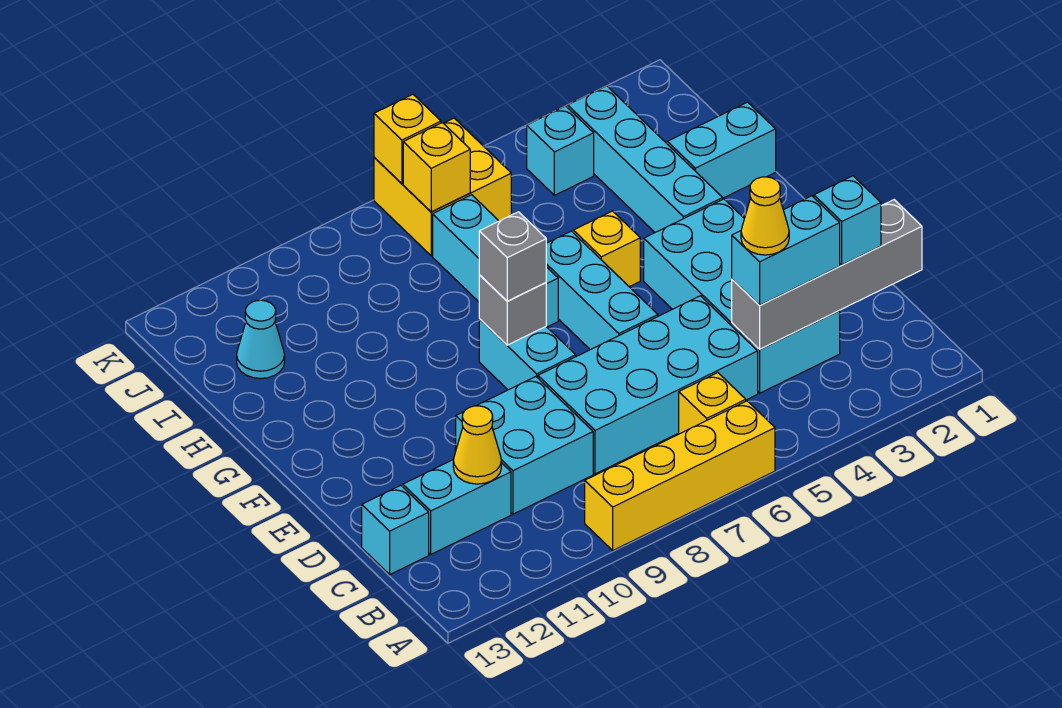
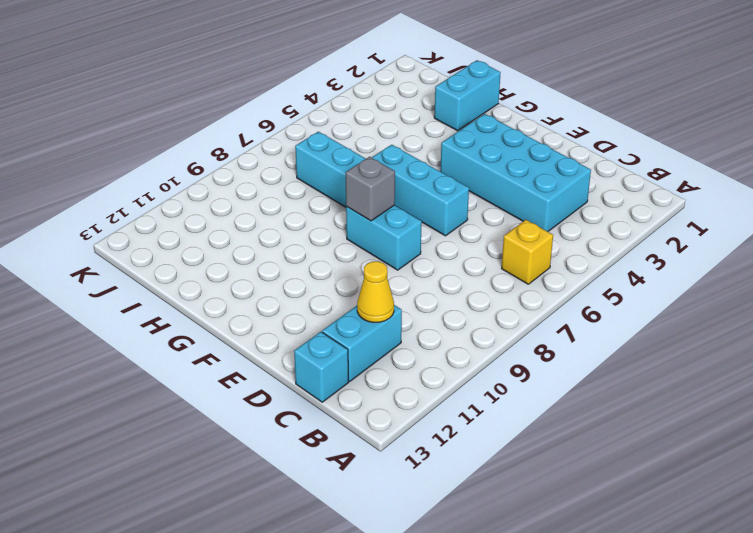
none -> yellow brick A6:A9 level 1
none -> cyan brick C5:D8 level 1
none -> cyan brick C9:D10 level 1

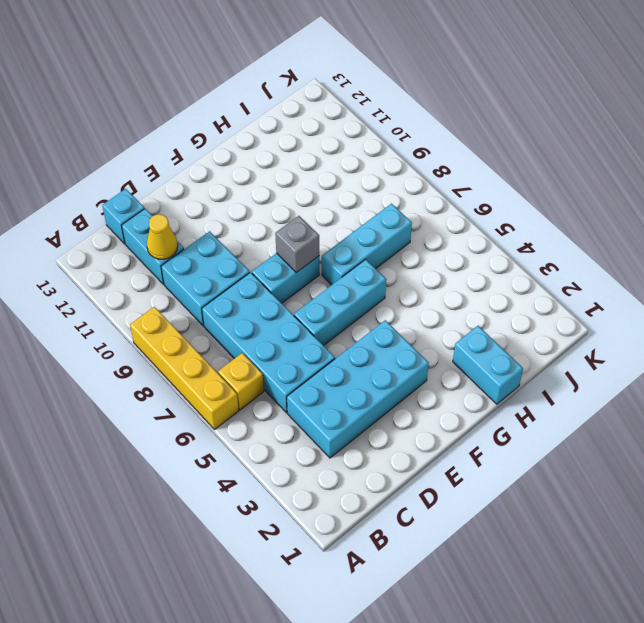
none -> cyan brick G3:J3 level 1
none -> yellow brick G5 level 1
none -> cyan cone I12 level 1

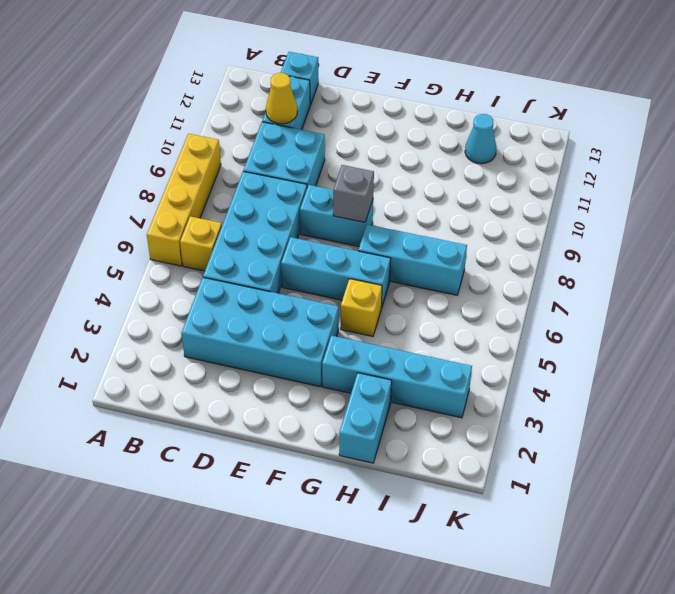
none -> cyan brick J4 level 1
none -> yellow brick J6:K7 level 1
none -> grey brick C1:C4 level 2

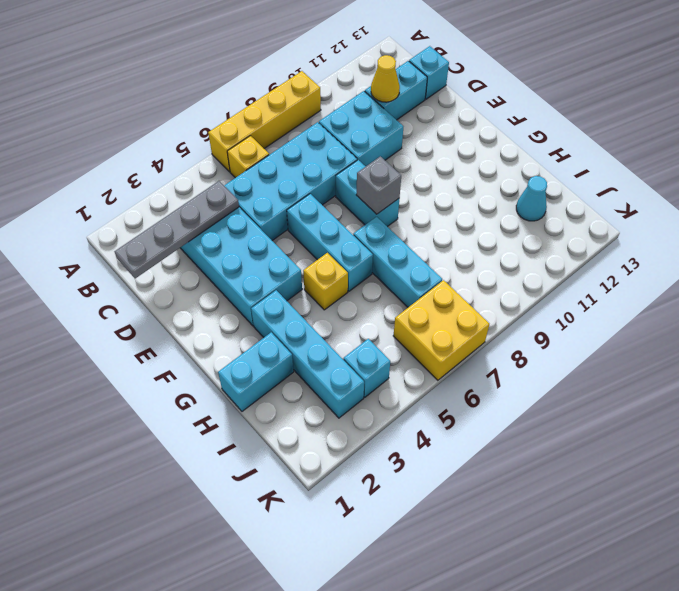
grey plate C1:C4 level 2 -> grey brick C1:C4 level 2
none -> yellow brick J7 level 2
none -> yellow brick K7 level 2
none -> cyan brick C2 level 3

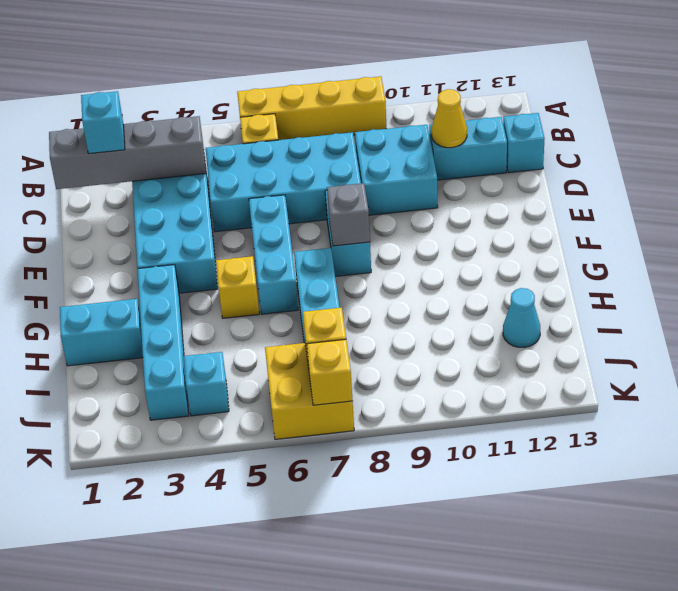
none -> cyan brick C3:C4 level 3
none -> grey brick F8 level 3
none -> yellow cone C4 level 4

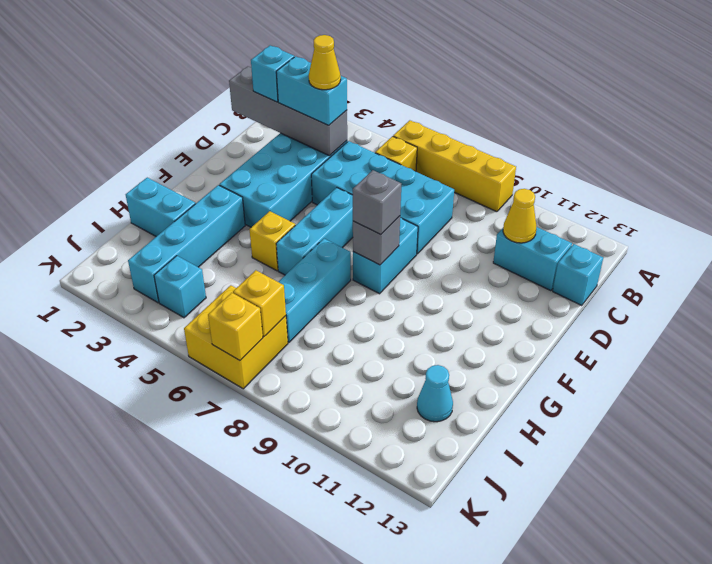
none -> cyan brick C9:D10 level 1

